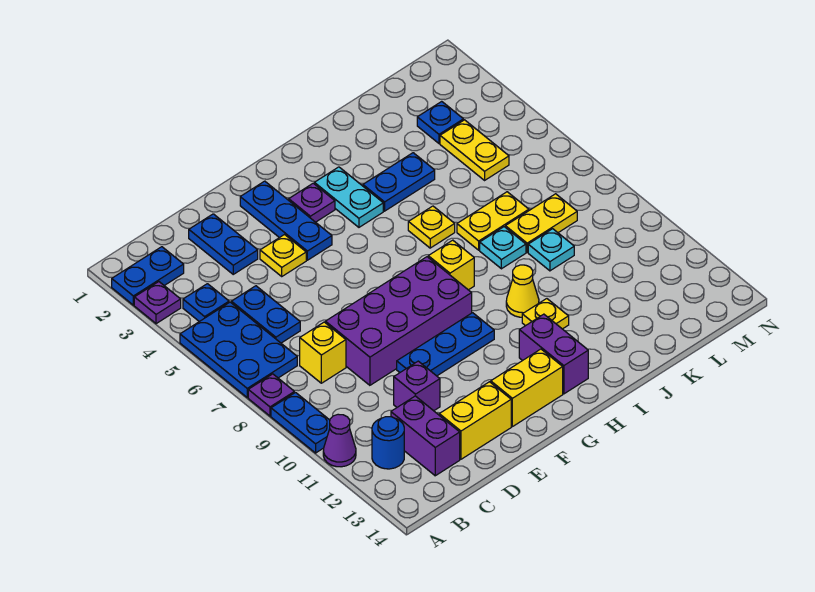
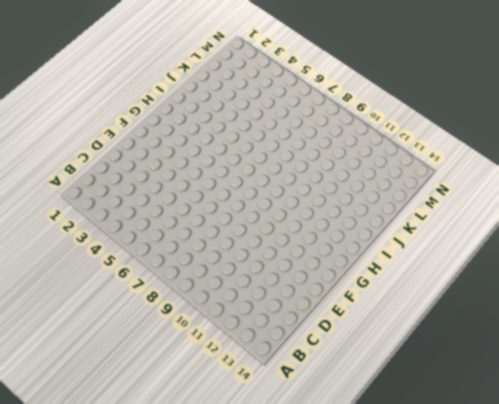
none -> blue plate A2:B2 level 1
none -> purple plate A3 level 1
none -> blue plate A5:B7 level 1
none -> purple plate A8 level 1

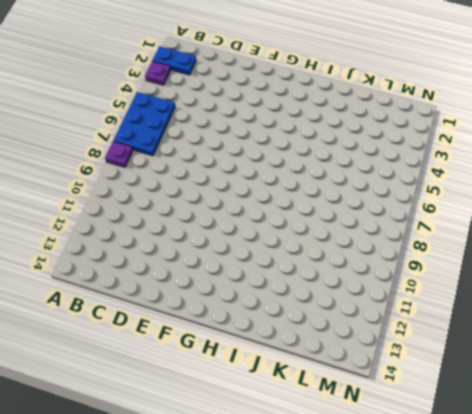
none -> blue plate A9:A10 level 1
none -> purple cone A11 level 1
none -> blue plate B4 level 1
none -> blue round brick B12 level 1

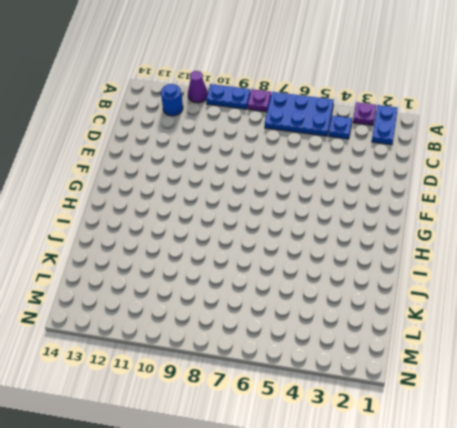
none -> blue plate C5:C6 level 1
none -> yellow brick C8 level 1
none -> purple brick C12:C13 level 1
none -> blue plate D2:D3 level 1

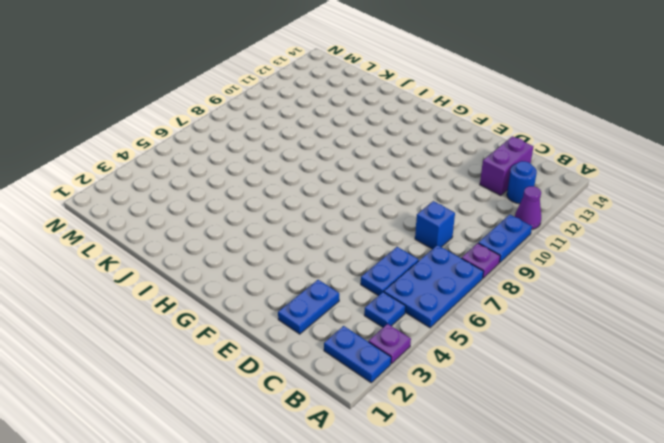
blue brick C8 level 1 -> yellow brick C8 level 1
none -> purple brick D8:G9 level 1
none -> purple brick D11 level 1
none -> yellow brick D13:E13 level 1
none -> yellow plate E4 level 1

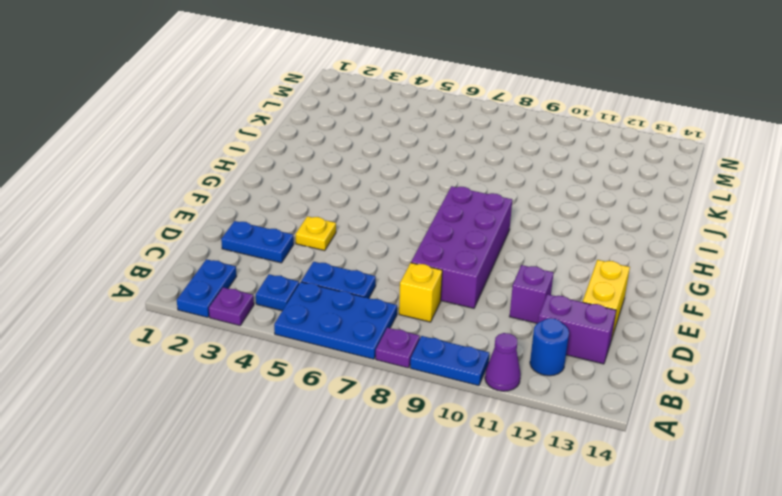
none -> blue plate E10:G10 level 1
none -> blue plate F2:F4 level 1
none -> yellow brick F13:G13 level 1
none -> purple plate G3 level 1

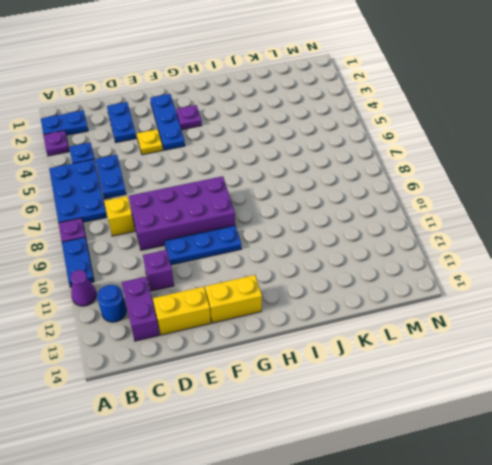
none -> cyan plate H3:H4 level 1
none -> yellow brick H8 level 1
none -> purple brick H12:H13 level 1
none -> blue plate I4:J4 level 1

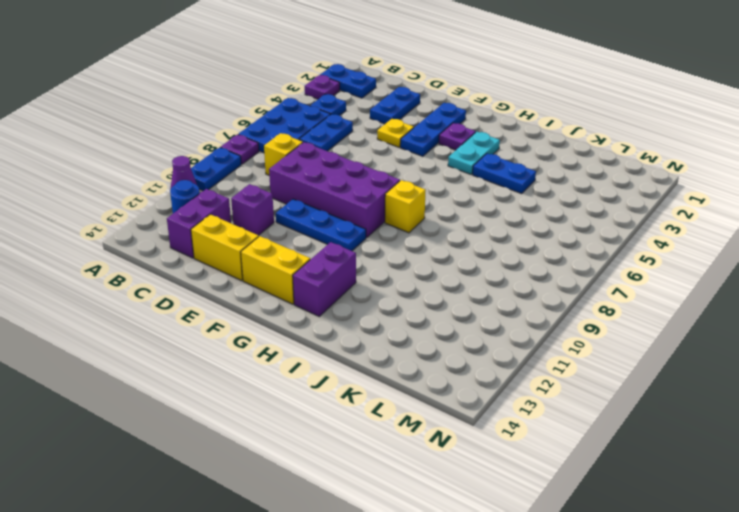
none -> yellow plate I6 level 1
none -> yellow cone I10 level 1
none -> yellow plate I11 level 1
none -> yellow plate J7:K7 level 1

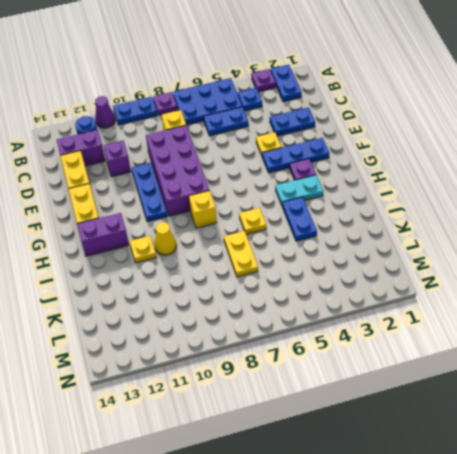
none -> cyan plate J8 level 1
none -> yellow plate K8:L8 level 1
none -> cyan plate K9 level 1
none -> blue plate L3 level 1

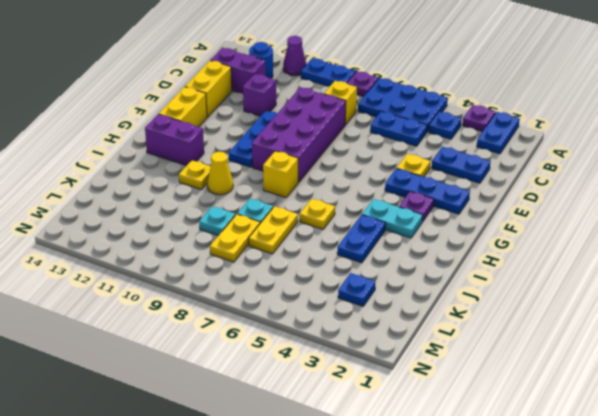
none -> yellow plate L4:L5 level 1

